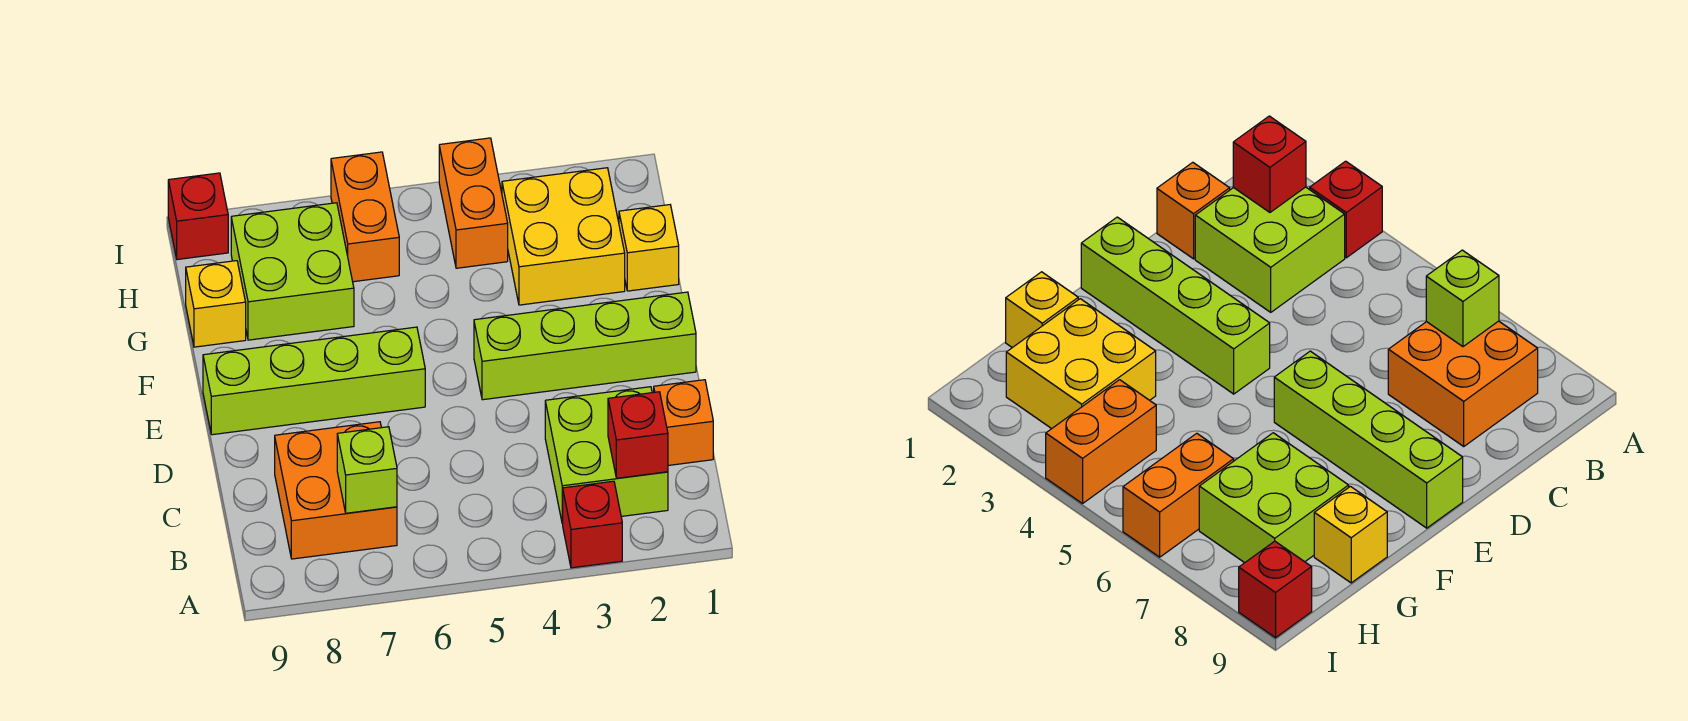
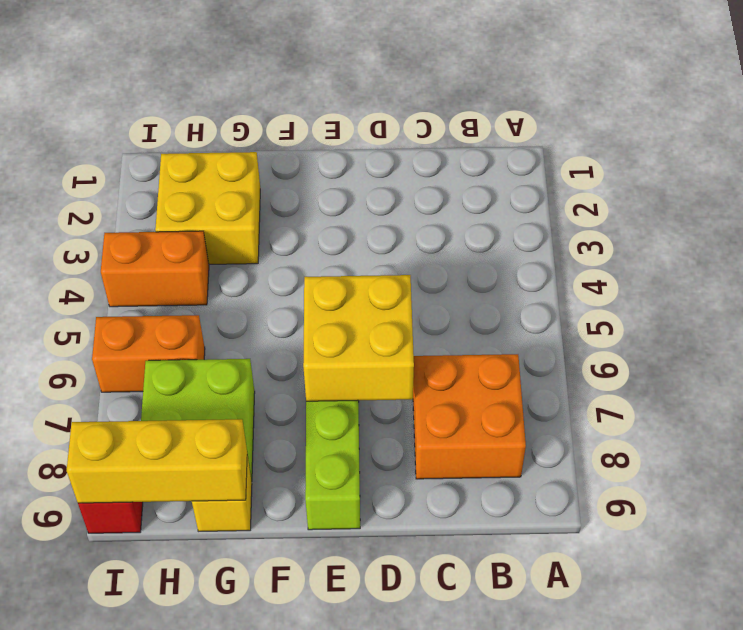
yellow brick D6:E7 level 2 -> none
yellow brick G9:I9 level 2 -> none
none -> red brick A3 level 1
none -> lime brick B2:C3 level 1
none -> orange brick C1 level 1

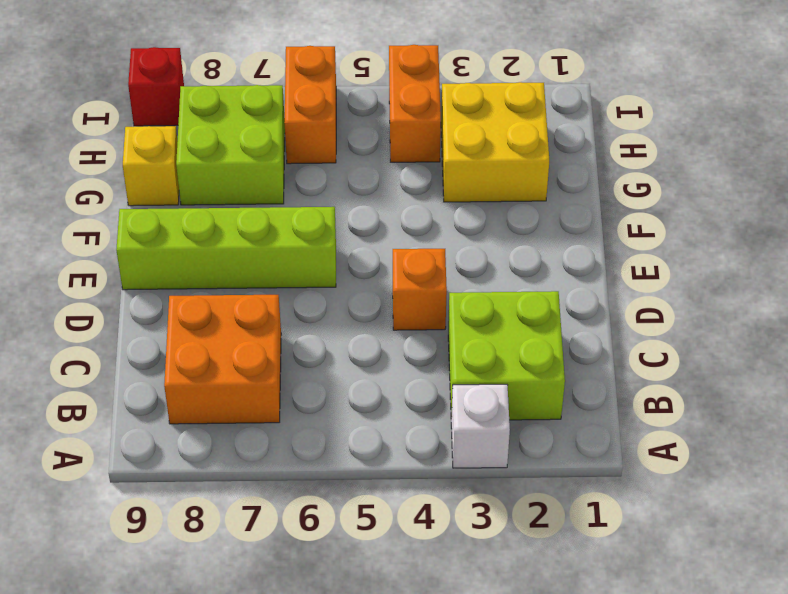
white brick A3 level 1 -> red brick A3 level 1
orange brick D4 level 1 -> orange brick C1 level 1
none -> lime brick E1:E4 level 1
none -> yellow brick G1 level 1
none -> red brick B2 level 2

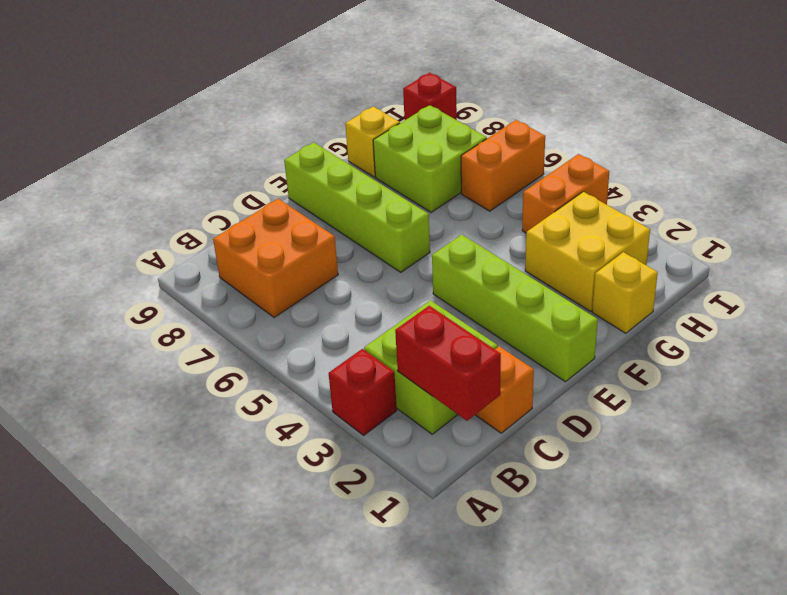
red brick B1:B2 level 2 -> red brick B2 level 2
none -> lime brick B7 level 2

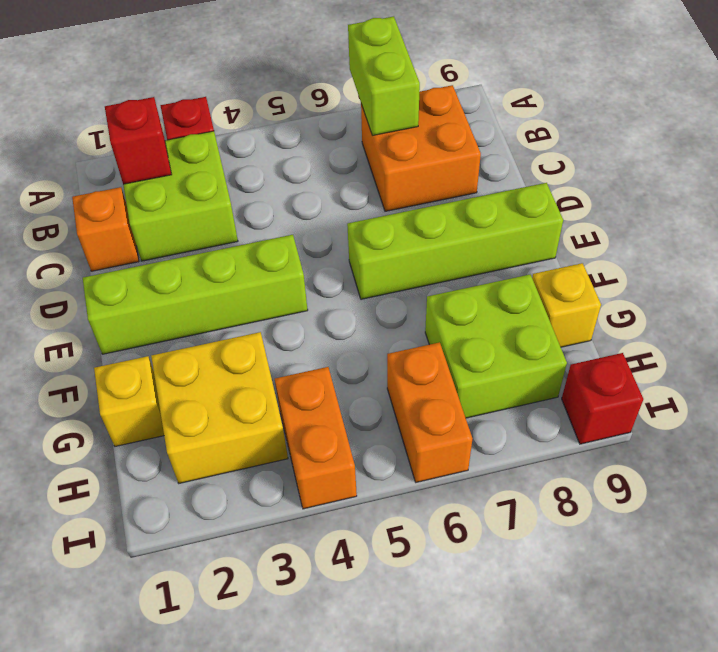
lime brick A7:B7 level 2 -> lime brick B7 level 2

